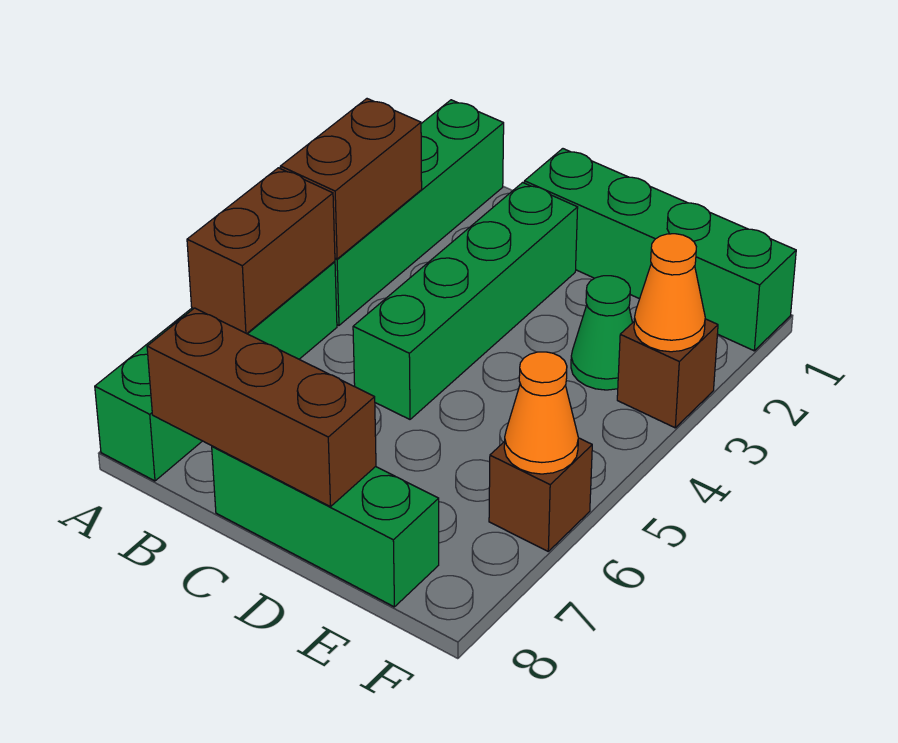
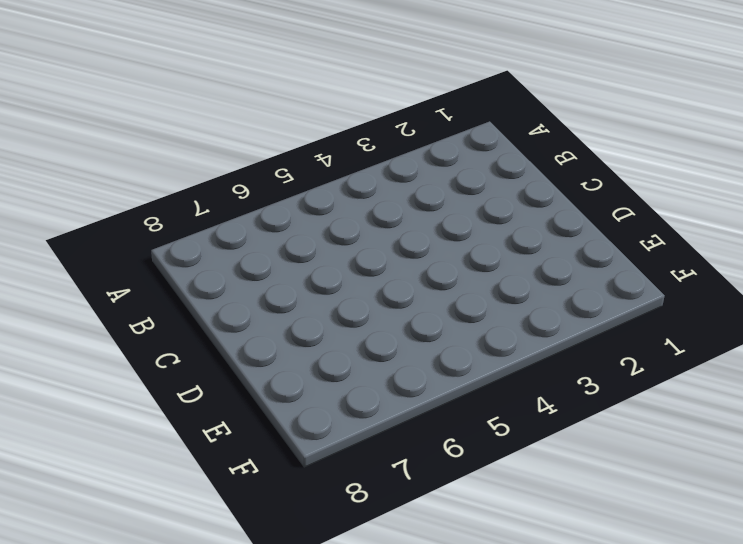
none -> green brick A1:A4 level 1
none -> green brick A5:A8 level 1
none -> green brick C1:F1 level 1

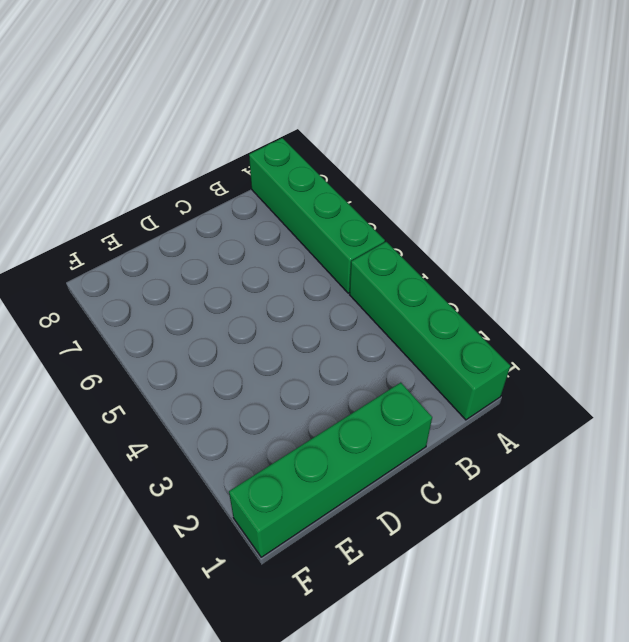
none -> green brick C2:C5 level 1
none -> green brick C8:E8 level 1
none -> green cone E3 level 1

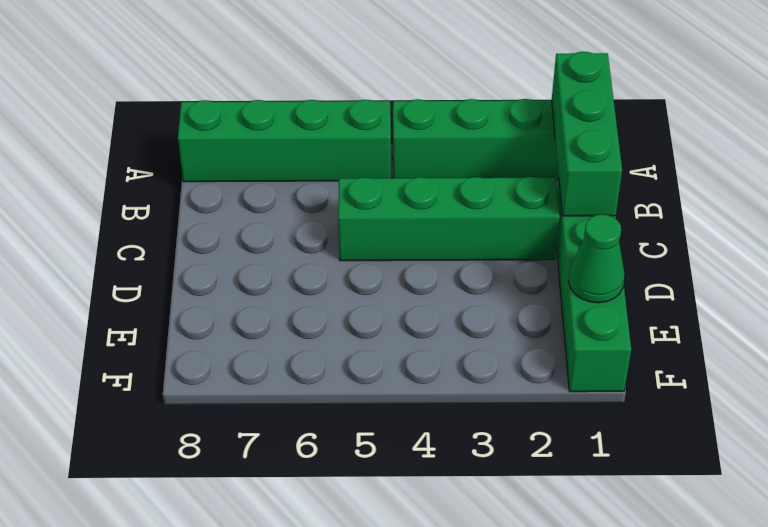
green brick A1:C1 level 2 -> green brick C8:E8 level 1
green cone E1 level 2 -> green cone E3 level 1
none -> brown brick F3 level 1
none -> brown brick F6 level 1
none -> brown brick A3:A4 level 2

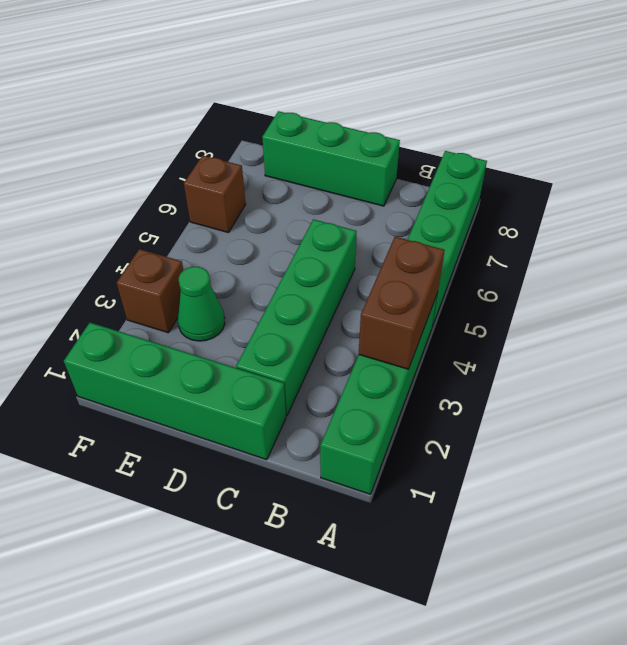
none -> brown brick A5:A6 level 2
none -> brown brick B8:D8 level 2
none -> orange cone F3 level 2

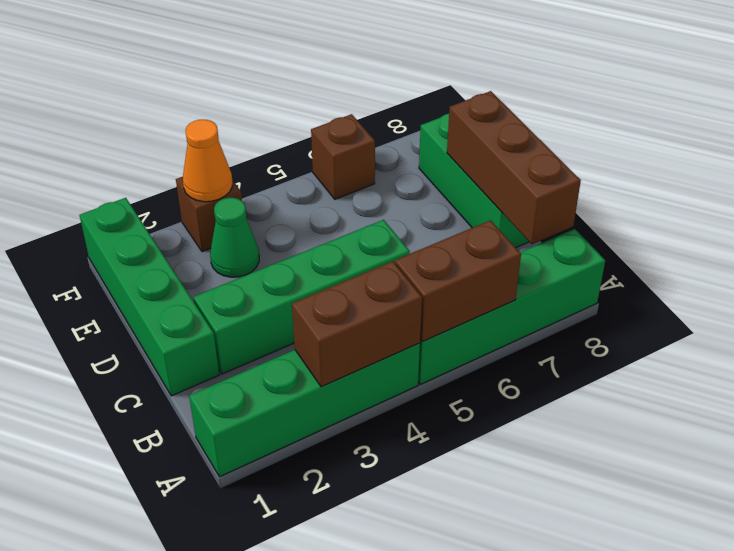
none -> orange cone F6 level 2

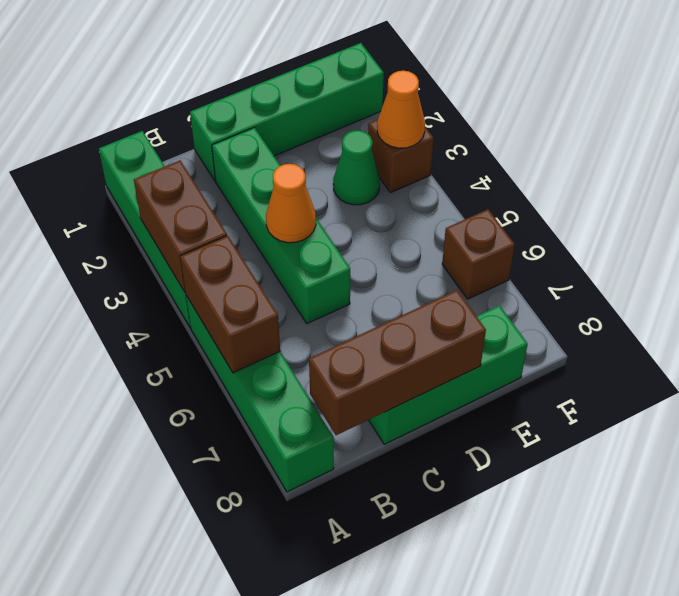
orange cone C4 level 2 -> orange cone F6 level 2

